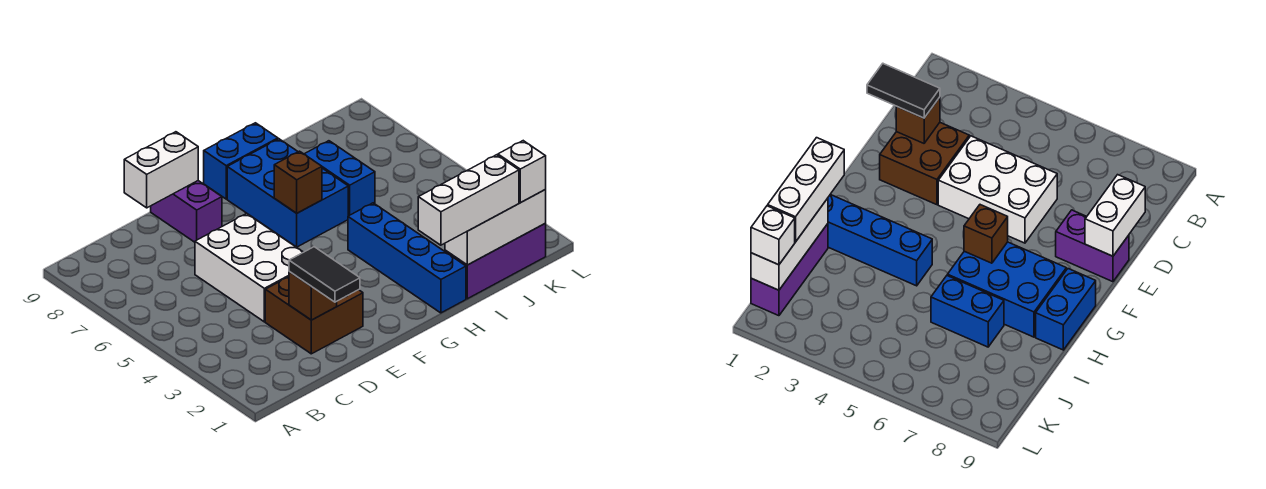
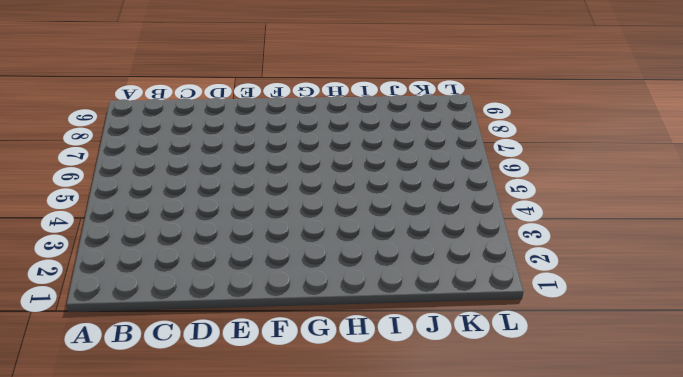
none -> brown brick D2:E3 level 1
none -> white brick D4:E6 level 1
none -> purple brick E8:E9 level 1

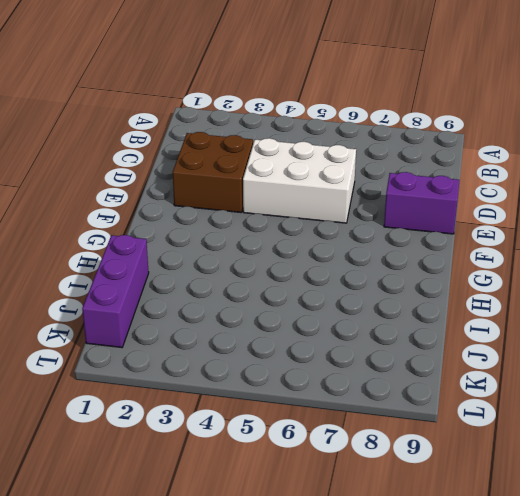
none -> blue brick G6:H8 level 1
none -> blue brick G9:H9 level 1
none -> blue brick H1:H4 level 1

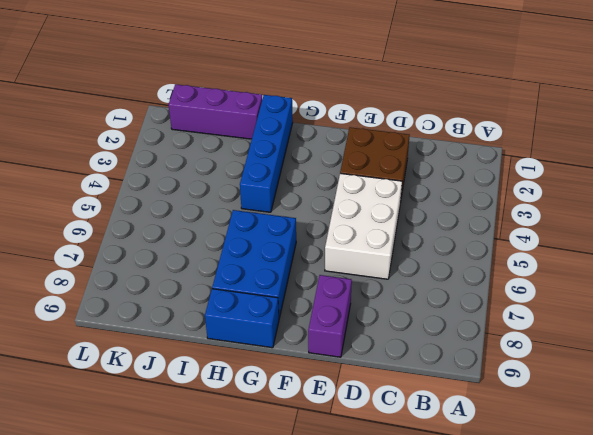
none -> blue brick I6:I7 level 1
none -> brown brick D2 level 2
none -> white brick D9:E9 level 2

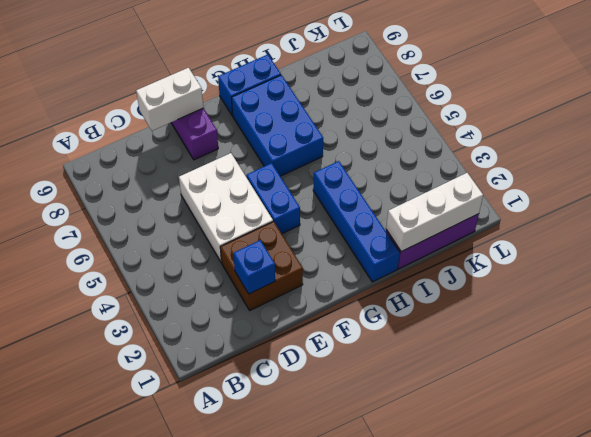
blue brick D2 level 2 -> brown brick D2 level 2
blue brick F4:F5 level 1 -> blue brick I6:I7 level 1
none -> brown brick G6 level 2
none -> black tile D1:D2 level 3
none -> white brick H1:J1 level 3

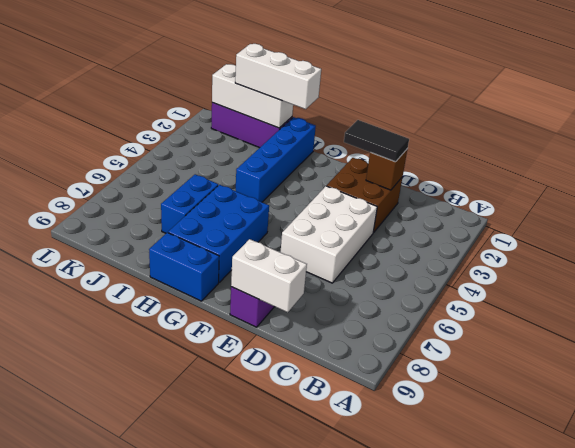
black tile D2:E2 level 3 -> black tile D1:D2 level 3
none -> brown brick G6 level 2
none -> white brick K1 level 3

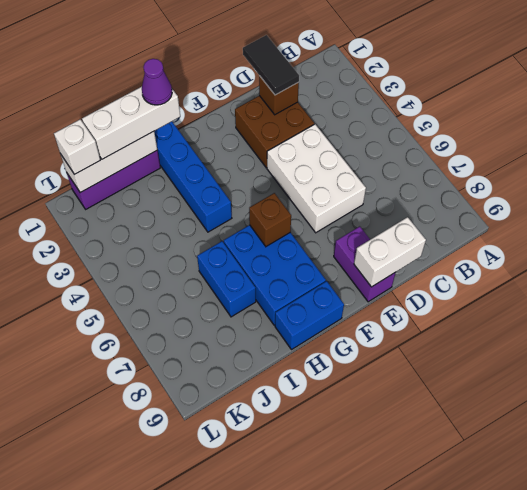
purple cone H1 level 4 -> none

